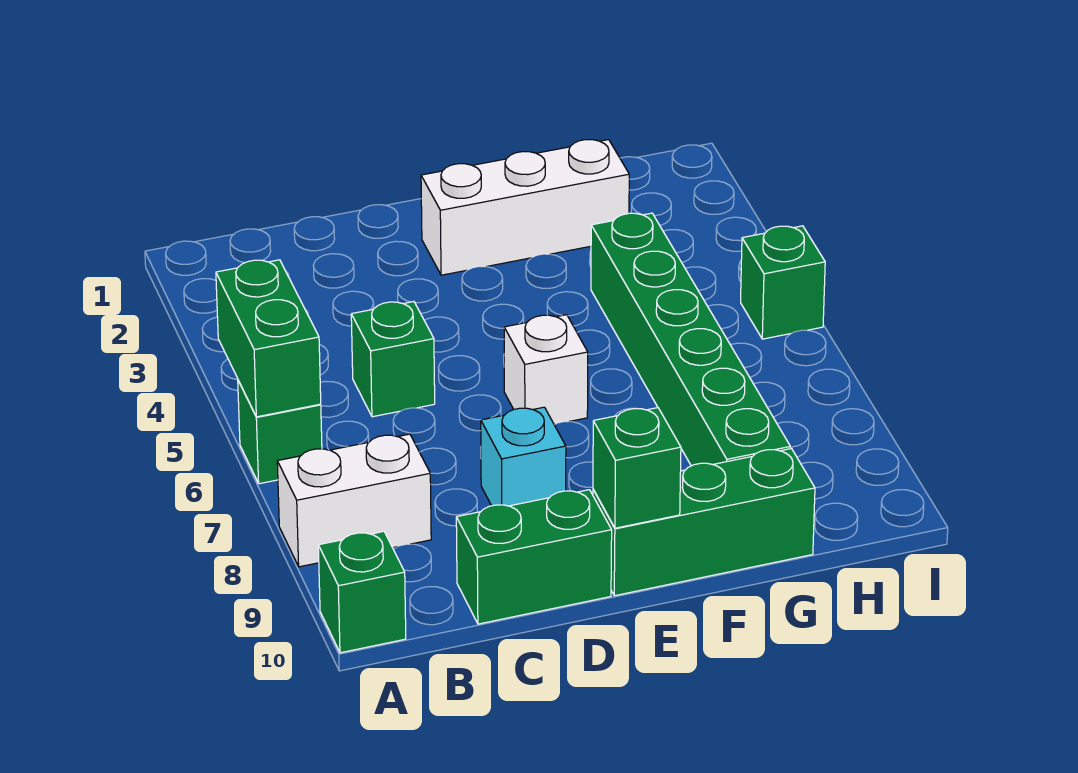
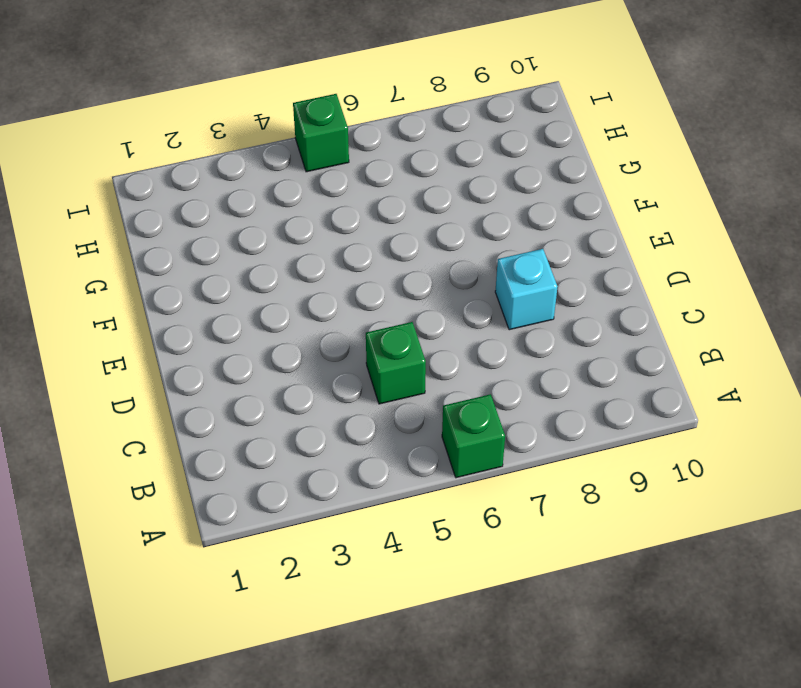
none -> white brick A8:B8 level 1
none -> green brick A10 level 1
none -> green brick C10:D10 level 1

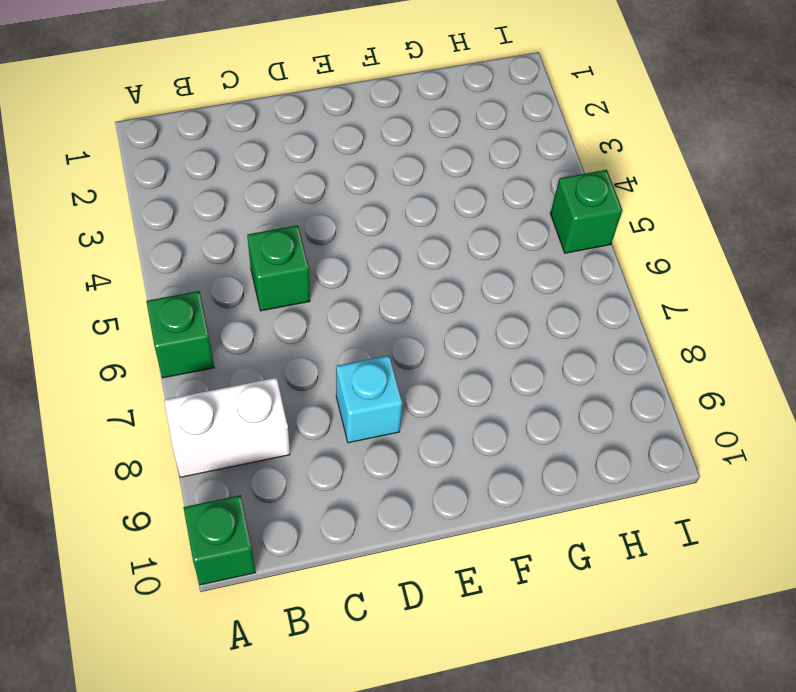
none -> green brick C10:D10 level 1
none -> white brick E2:G2 level 1
none -> white brick E6 level 1

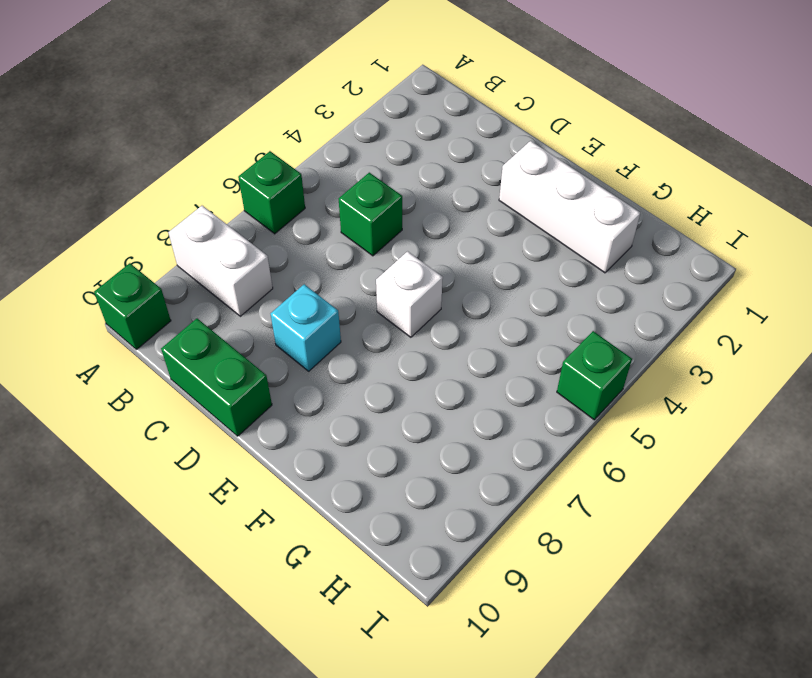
none -> green brick E10:G10 level 1
none -> green brick G4:G9 level 1
none -> green brick A5:A6 level 2

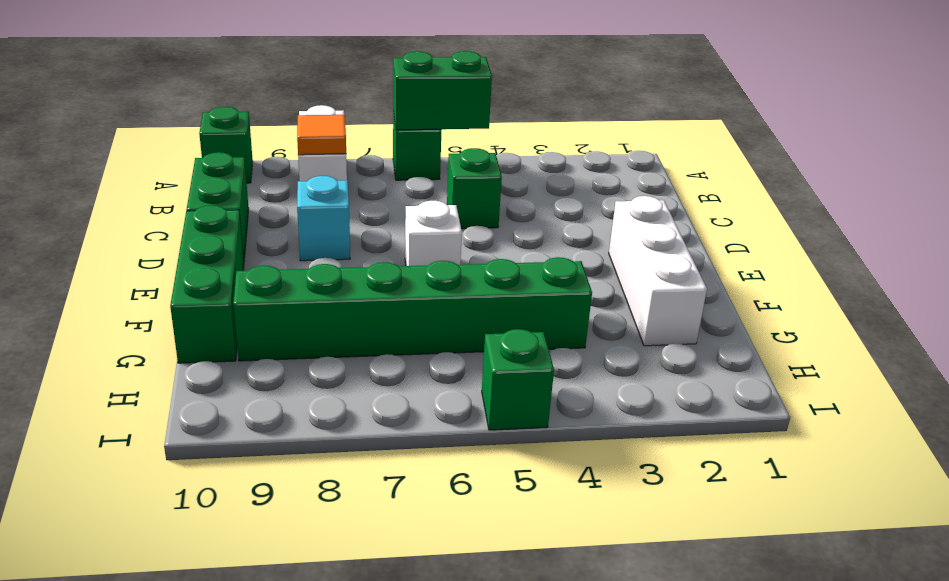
orange tile B8 level 2 -> none
none -> green brick E10 level 2

